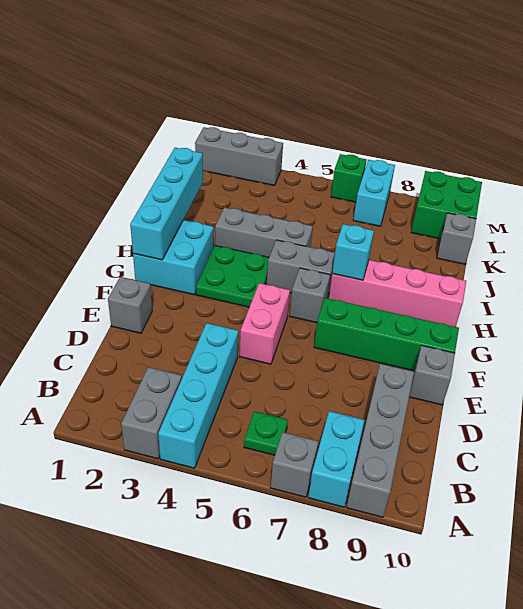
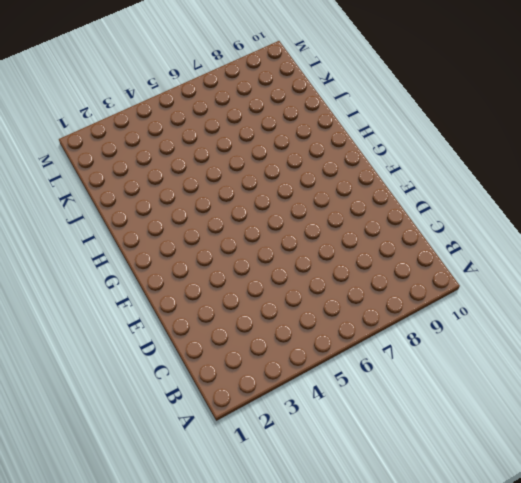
none -> grey brick A3:B3 level 1
none -> cyan brick A4:D4 level 1
none -> grey brick A7 level 1

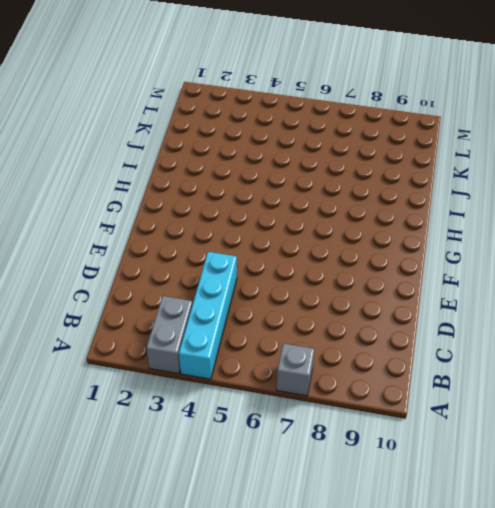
none -> cyan brick A8:B8 level 1
none -> grey brick A9:D9 level 1
none -> green plate B6 level 1

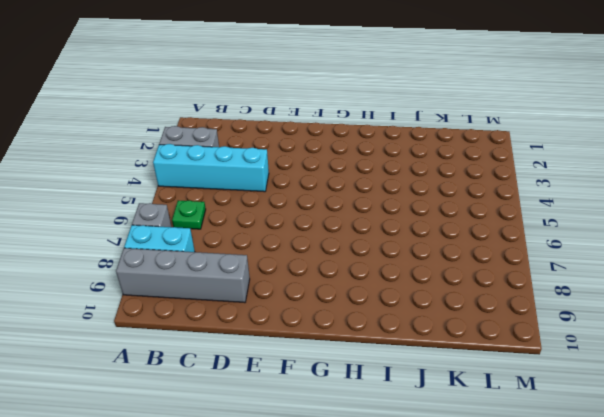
none -> grey brick E1 level 1
none -> pink brick E5:F5 level 1
none -> grey brick E10 level 1

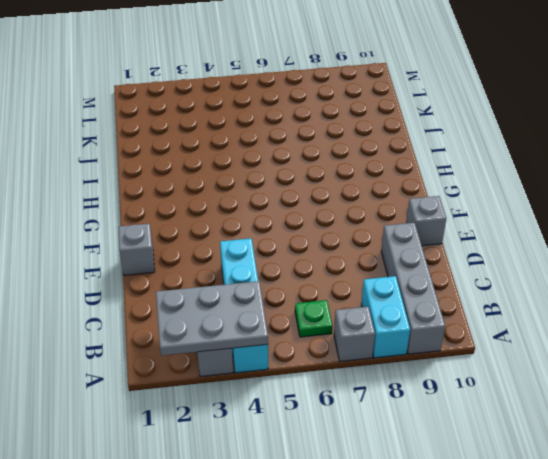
grey plate A2:B4 level 2 -> none
none -> pink brick E5:F5 level 1
none -> green brick F7:F10 level 1
none -> cyan brick G1:H2 level 1

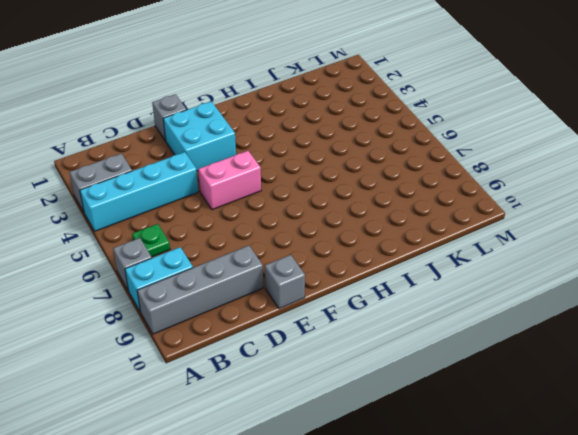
cyan brick E2:F3 level 1 -> cyan brick G1:H2 level 1
none -> green brick F7:F10 level 1
none -> green plate G3:H4 level 1
none -> grey brick G6 level 1

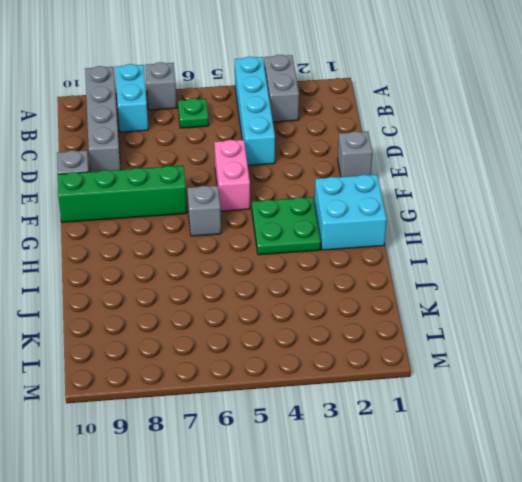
none -> grey brick H5:H6 level 1
none -> pink brick H7:H10 level 1
none -> grey brick I3:I5 level 1

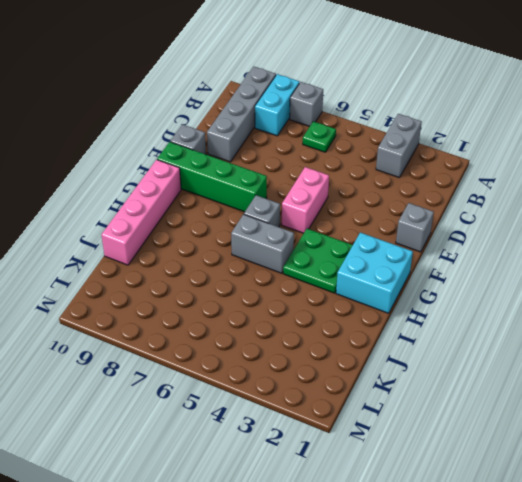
pink brick G10:J10 level 1 -> pink brick H7:H10 level 1
none -> cyan brick A4:D4 level 1
none -> grey brick I3:I5 level 1
none -> grey brick K10 level 1

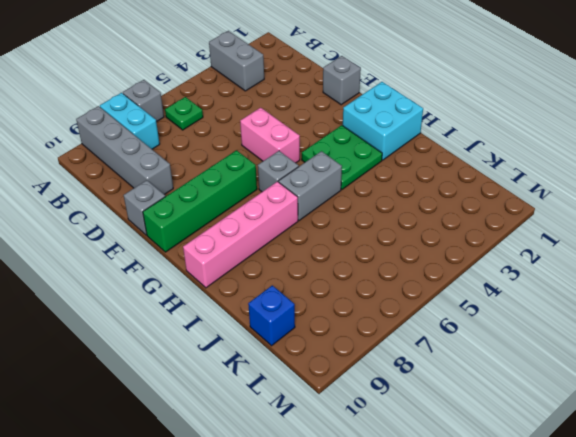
blue brick K10 level 1 -> grey brick K10 level 1
none -> cyan brick A4:D4 level 1
none -> grey brick I3:I5 level 1
none -> cyan brick L7:M7 level 1

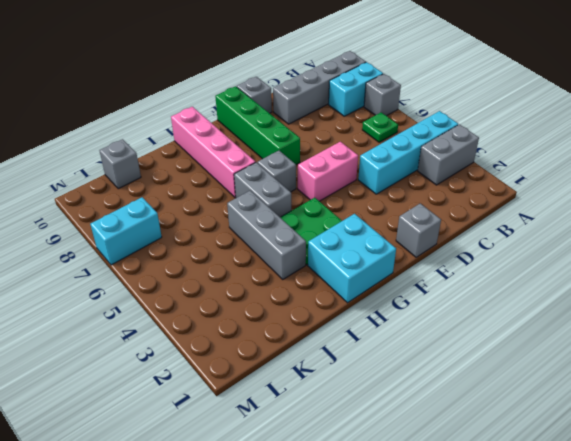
none -> green brick L9:M10 level 1
none -> grey brick M1:M3 level 1
none -> green brick M6 level 1

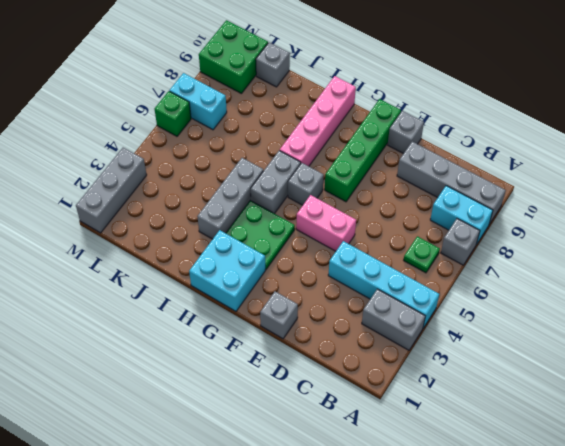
none -> cyan brick G1:J1 level 2
none -> cyan brick H7 level 2

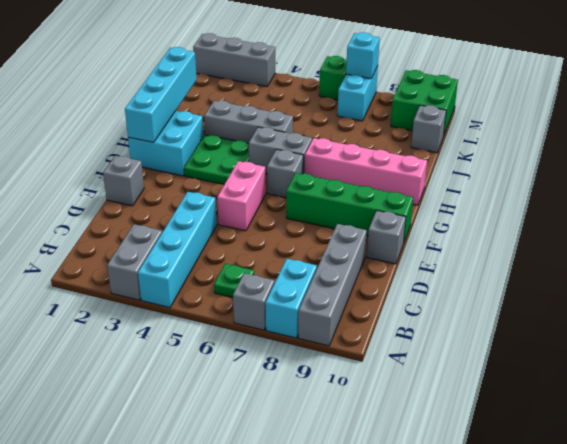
cyan brick M7 level 2 -> cyan brick H7 level 2

